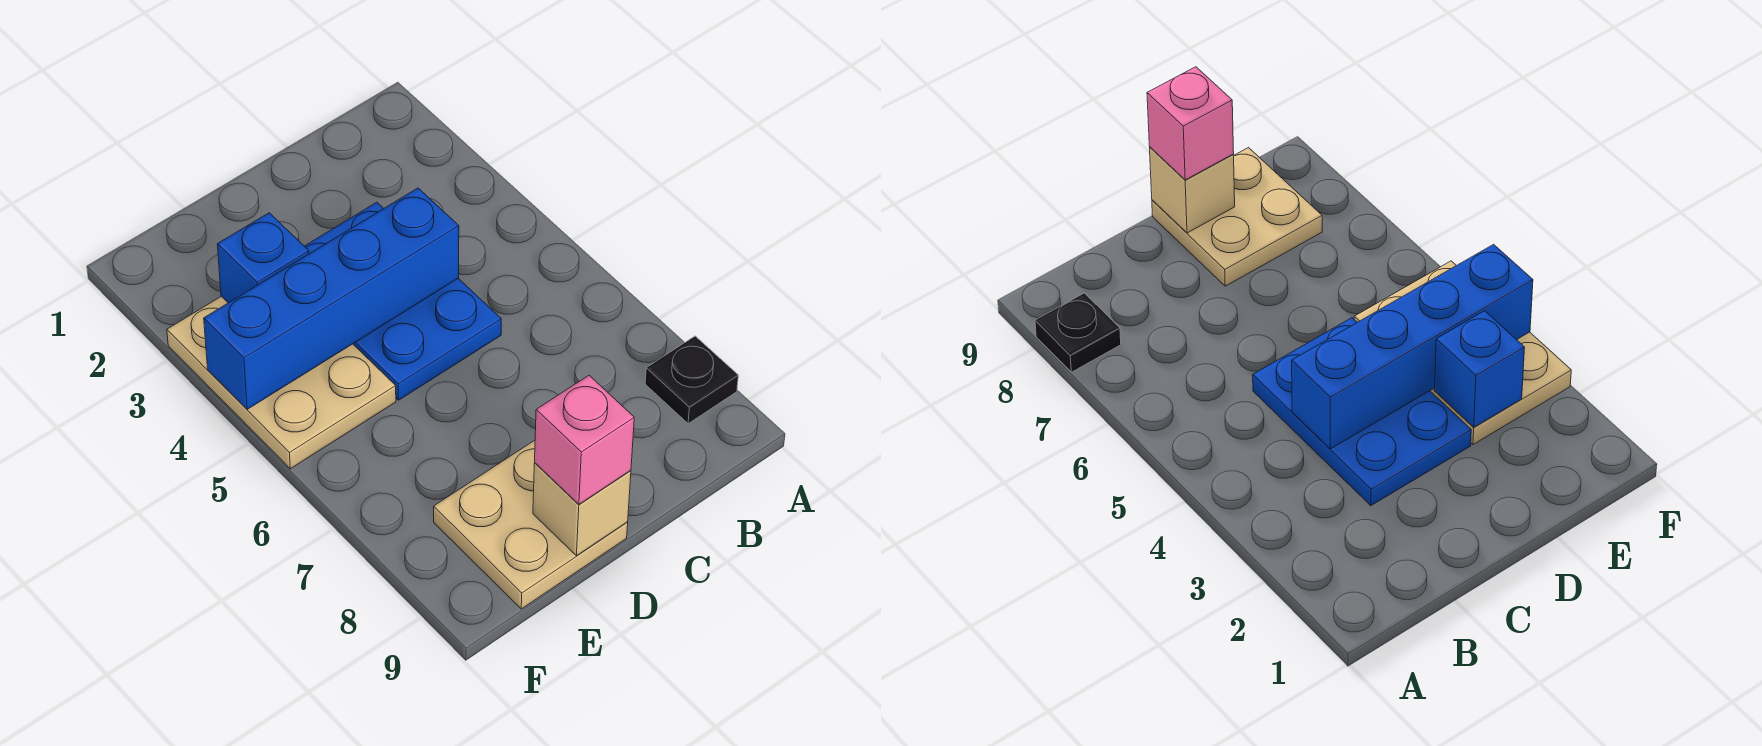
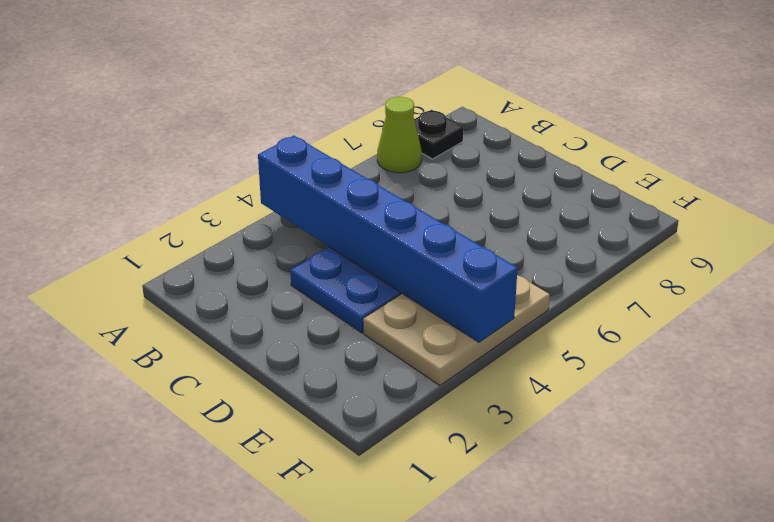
blue brick A4:F4 level 2 -> blue brick C4:F4 level 2
lime cone A7 level 1 -> none
none -> tan plate D8:E9 level 1
none -> tan brick D9 level 2

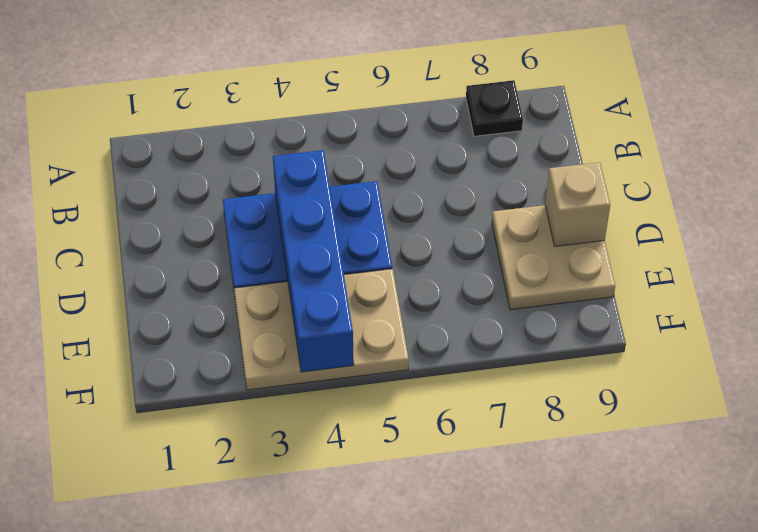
none -> blue brick E3 level 2
none -> pink brick D9 level 3

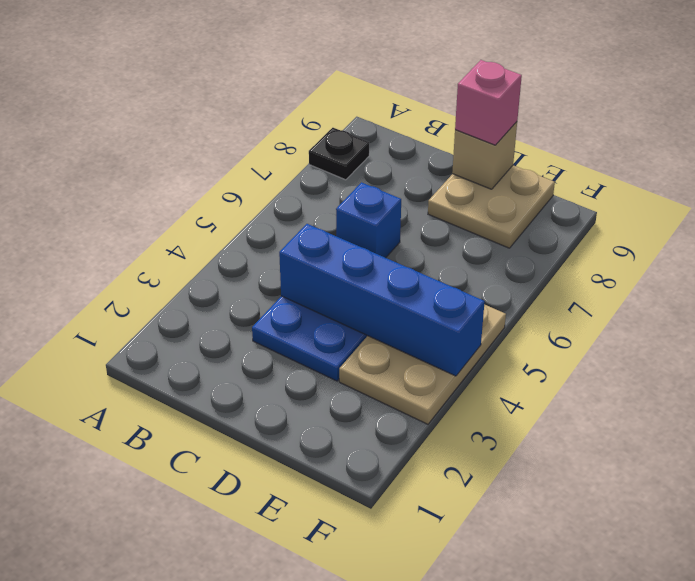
blue brick C6 level 1 -> blue brick E3 level 2

